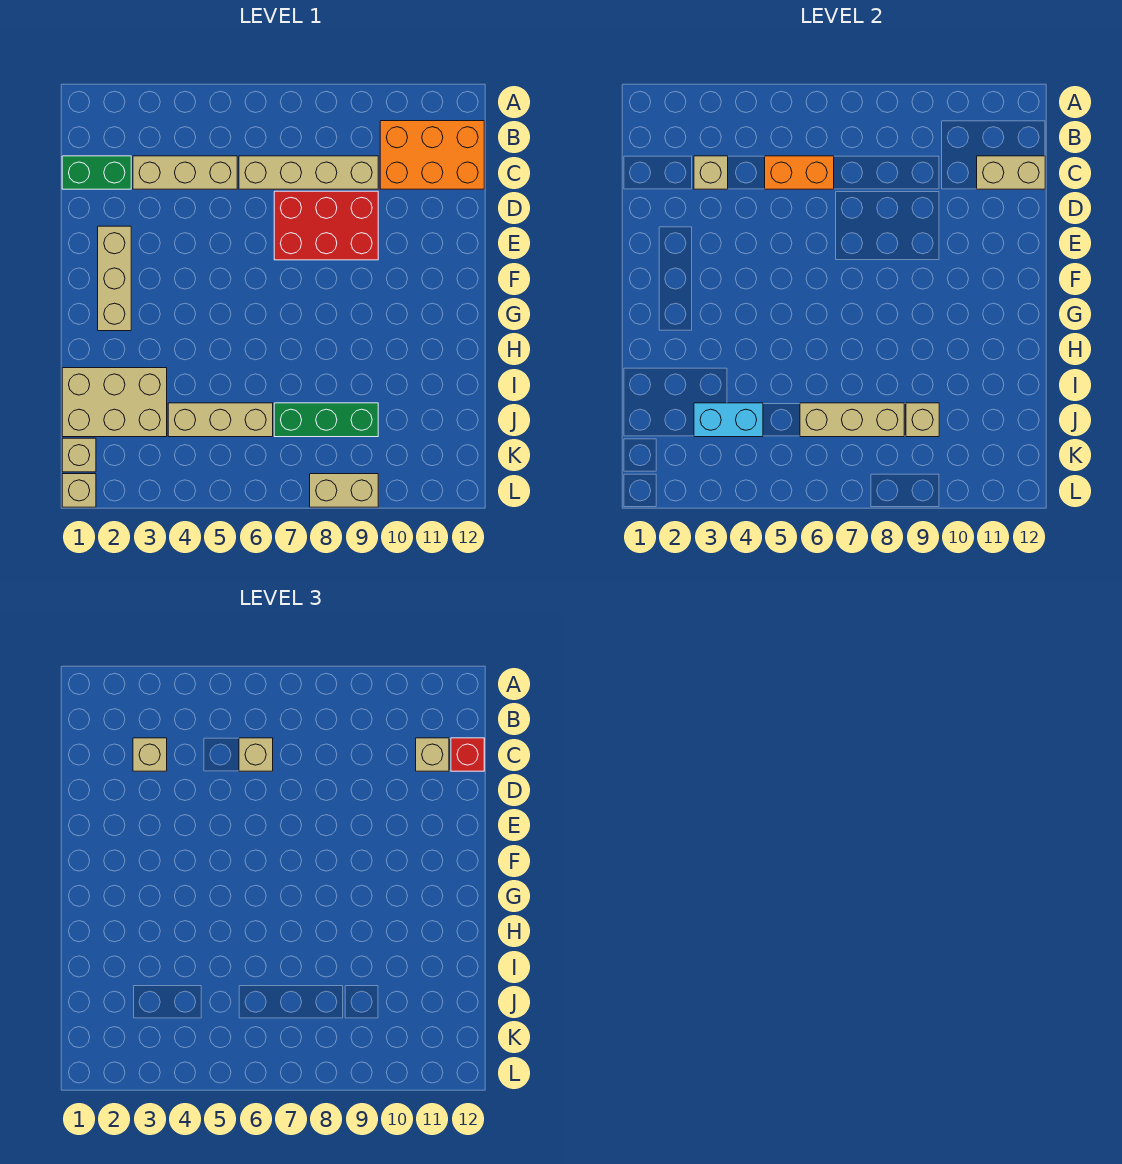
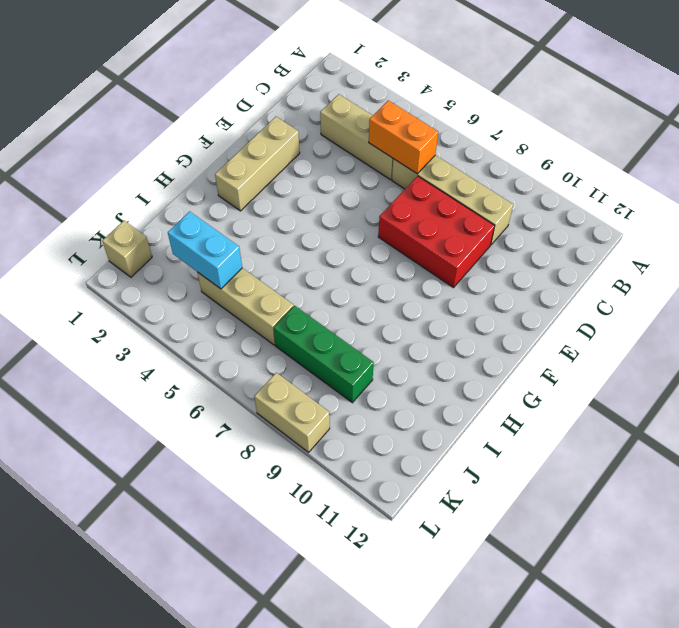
none -> orange brick B10:C12 level 1
none -> green brick C1:C2 level 1
none -> tan brick I1:J3 level 1

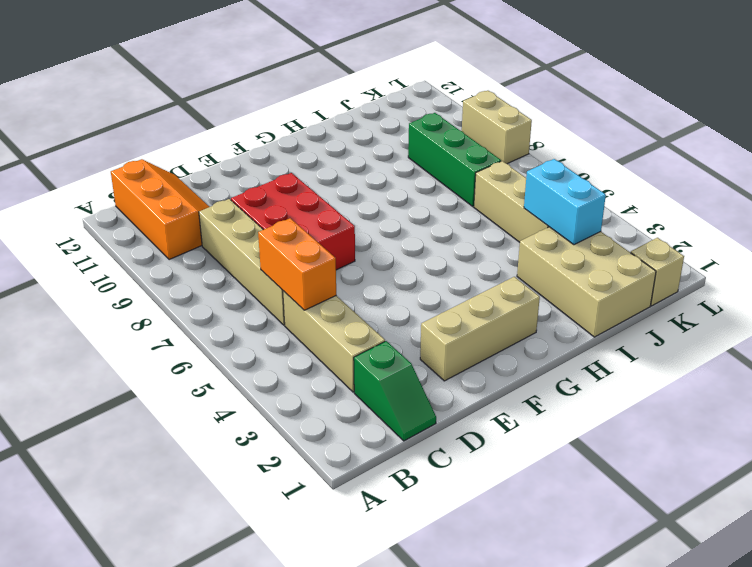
orange slope B10:C12 level 1 top B -> orange brick B10:C12 level 1
green slope C1:C2 level 1 top 2 -> green brick C1:C2 level 1
none -> tan brick L1 level 1
none -> tan brick C3 level 2
none -> tan brick C11:C12 level 2

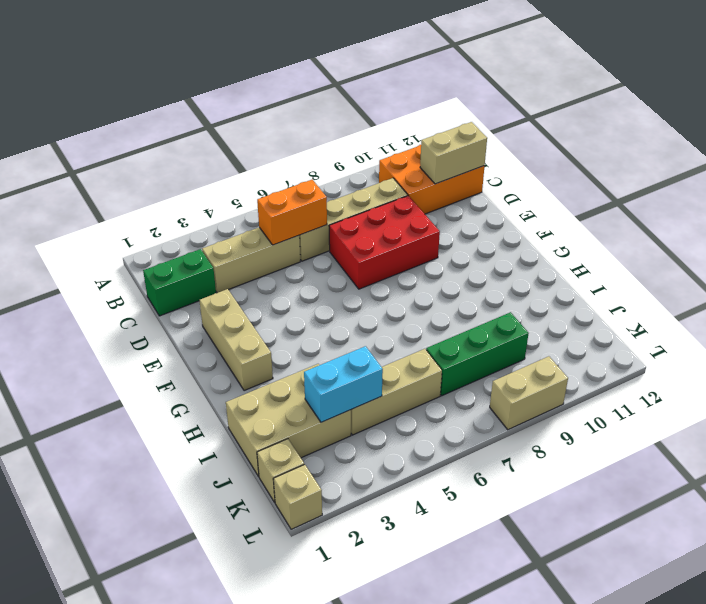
none -> tan brick C3 level 2
none -> tan brick J6:J8 level 2
none -> tan brick J9 level 2

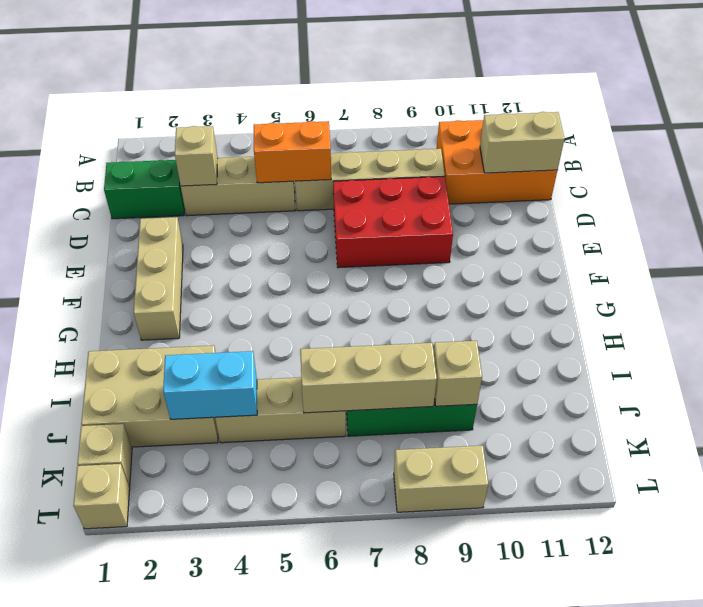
none -> tan brick C3 level 3
none -> tan brick C6 level 3
none -> tan brick C11 level 3

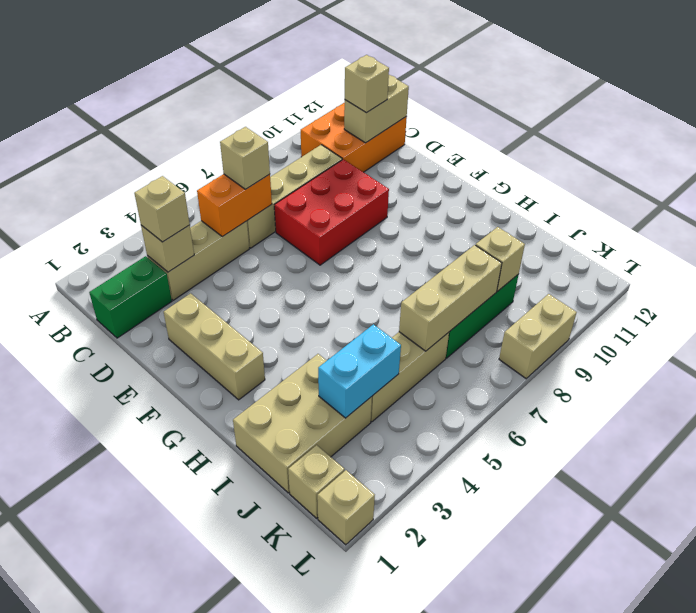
none -> red brick C12 level 3

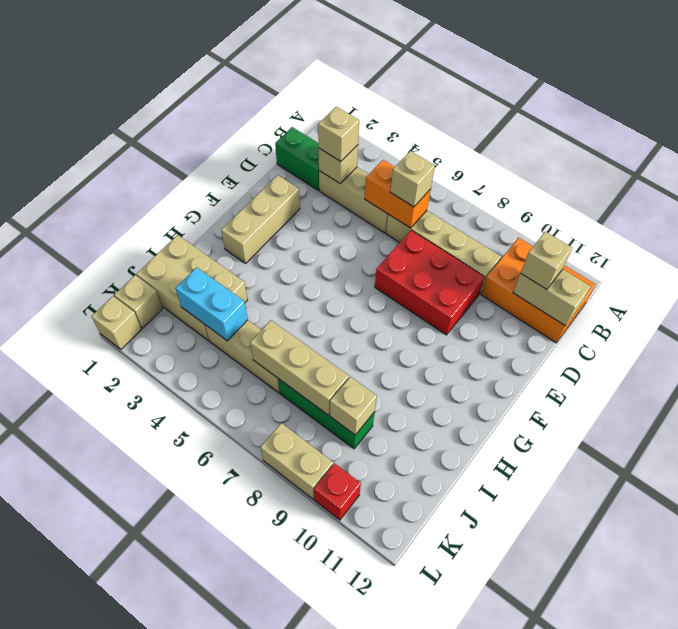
red brick L10 level 1 -> red brick C12 level 3

